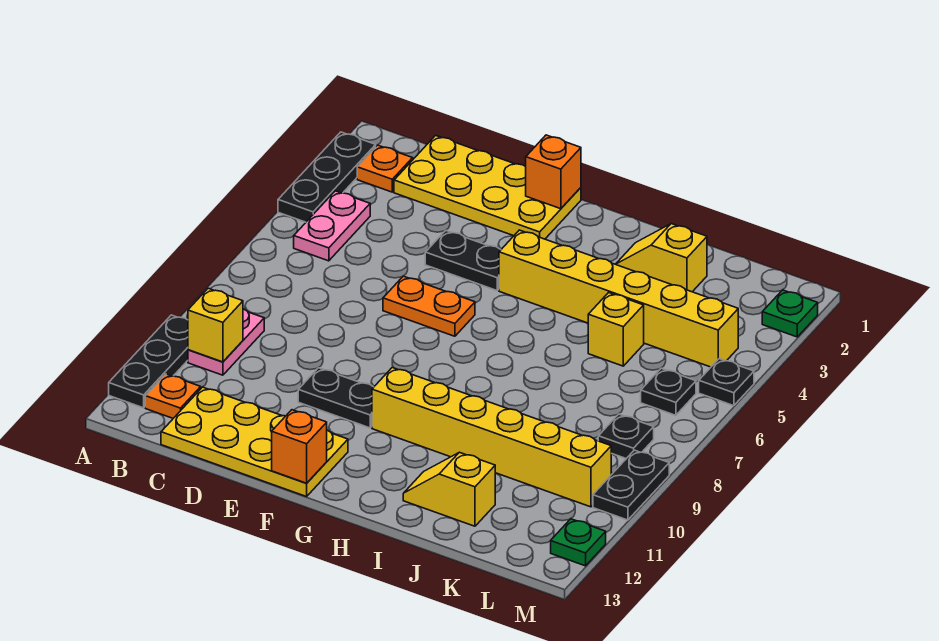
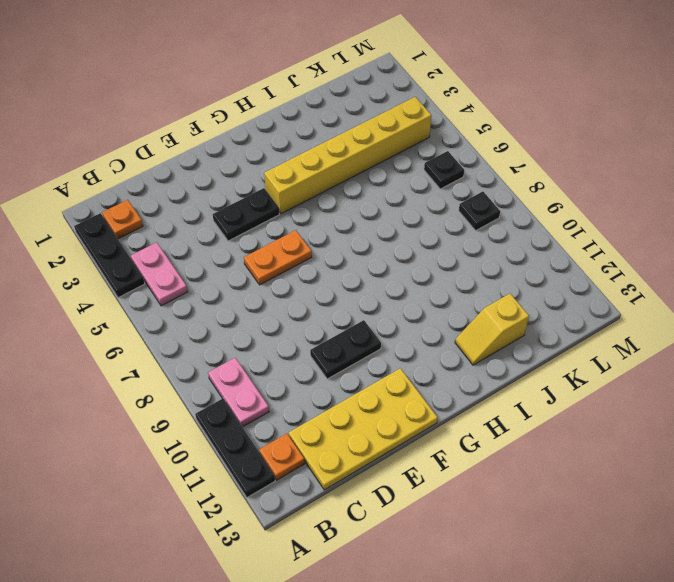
none -> yellow plate C1:F2 level 1
none -> yellow brick G10:L10 level 1
none -> yellow slope I2:J2 level 1 top J

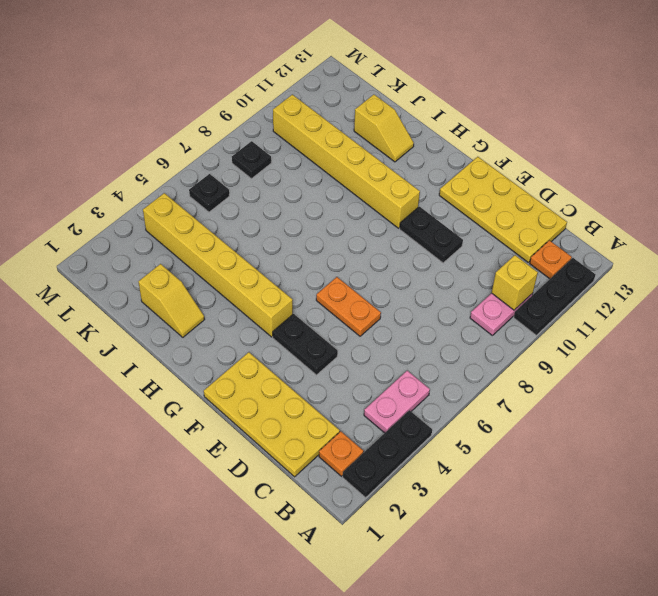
none -> yellow brick J5 level 1
none -> green plate M2 level 1
none -> black plate M5 level 1

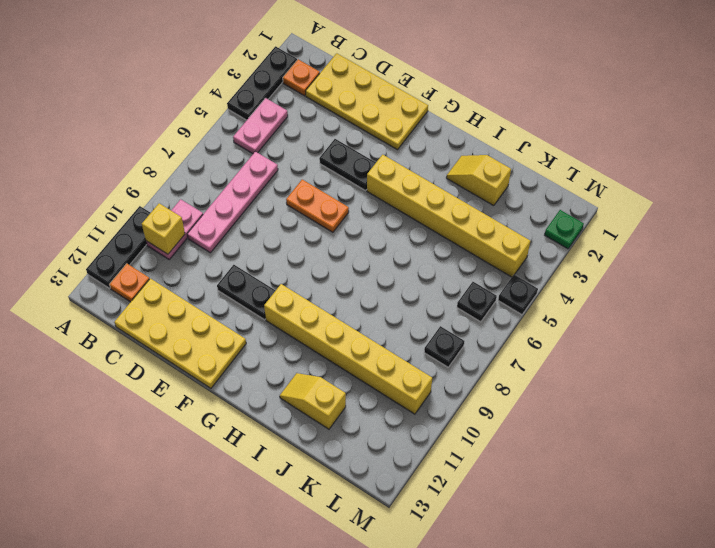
pink plate C6:C9 level 1 -> none
none -> yellow brick J5 level 1
none -> black plate M9:M10 level 1
none -> green plate M12 level 1

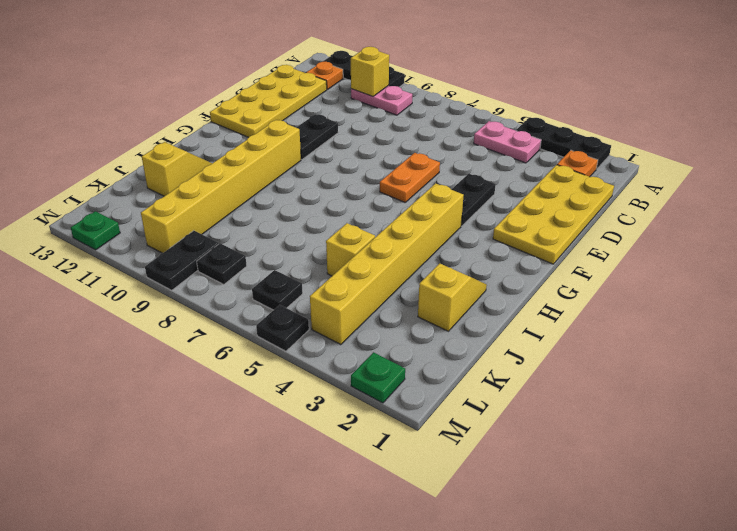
black plate L9:M9 level 1 -> black plate M9:M10 level 1
none -> orange brick F1 level 2
none -> orange brick F13 level 2

